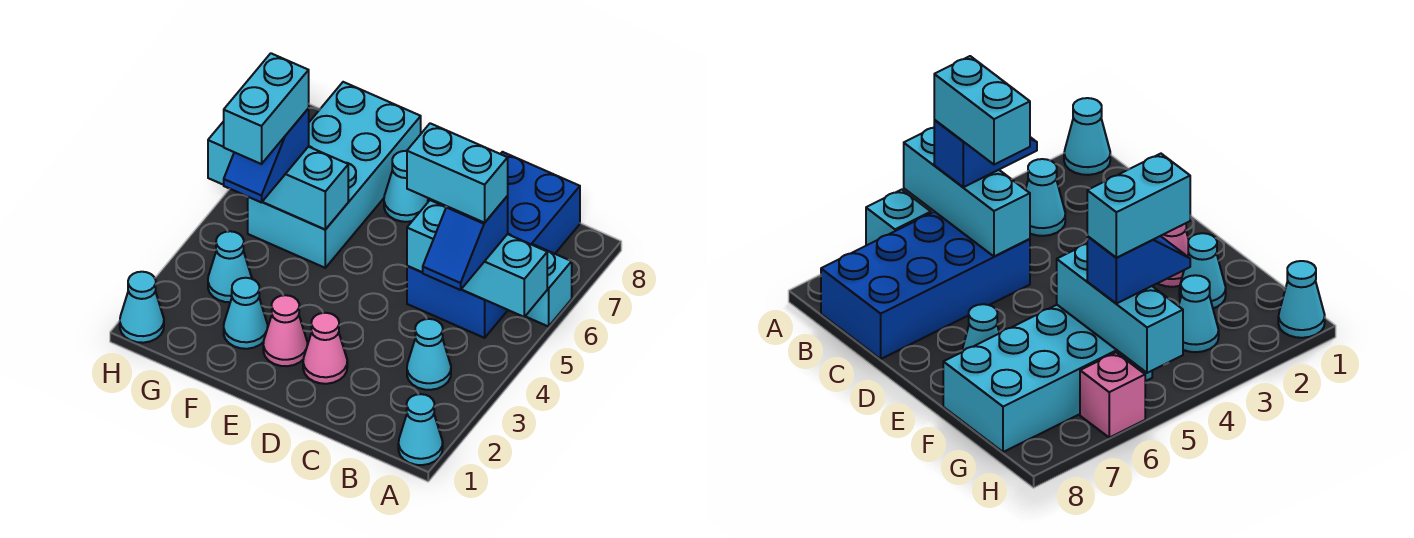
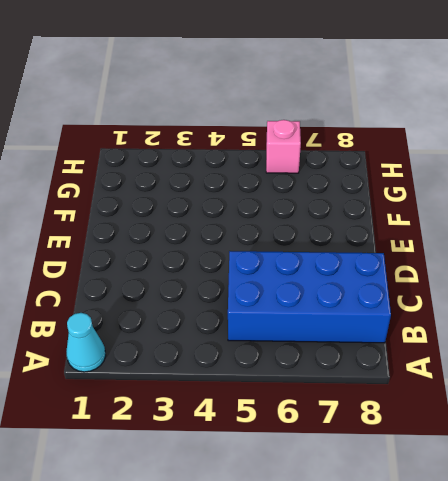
none -> cyan brick A6 level 1
none -> cyan cone B3 level 1
none -> pink cone D2 level 1

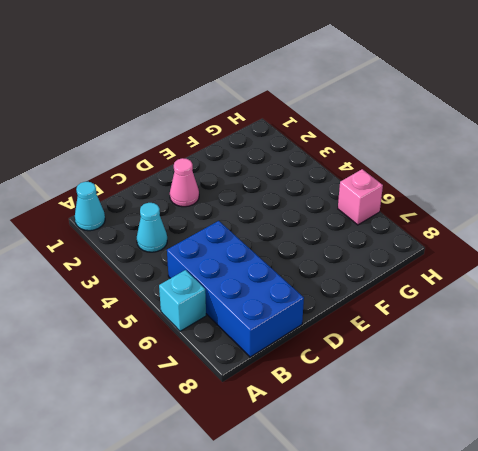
none -> pink cone E2 level 1
none -> cyan cone E7 level 1
none -> cyan cone F2 level 1

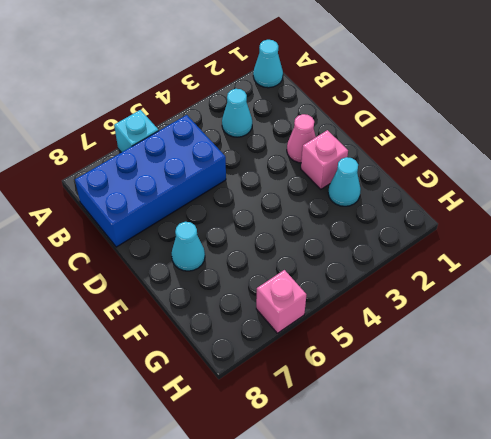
pink brick E2 level 1 -> pink cone E2 level 1
none -> cyan brick F5:G8 level 1
none -> cyan cone G3 level 1
none -> cyan cone H1 level 1

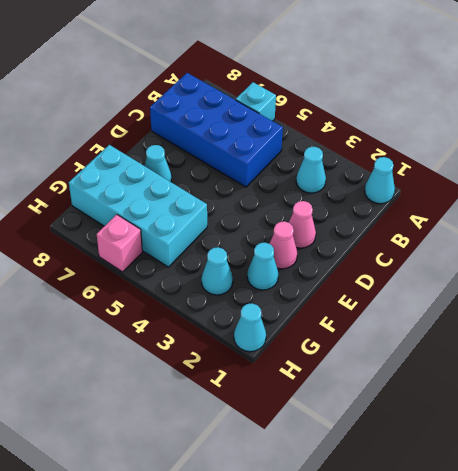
none -> cyan brick A5:C5 level 2
none -> cyan brick F5:H5 level 2
none -> blue slope B4:B5 level 3 top 5

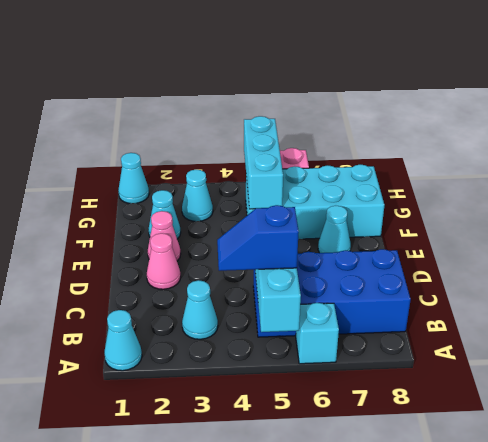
none -> blue slope G4:G5 level 3 top 5
none -> cyan brick B5:C5 level 4
none -> cyan brick G4:G5 level 4

